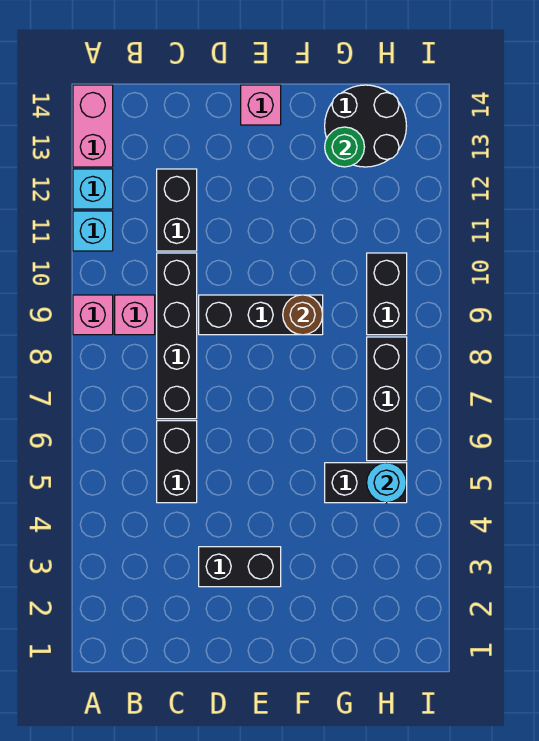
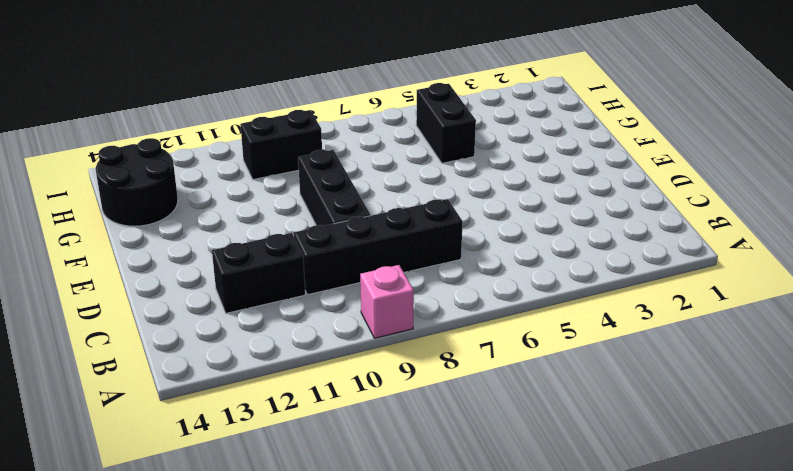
none -> cyan brick A11 level 1
none -> cyan brick A12 level 1
none -> pink brick A13:A14 level 1

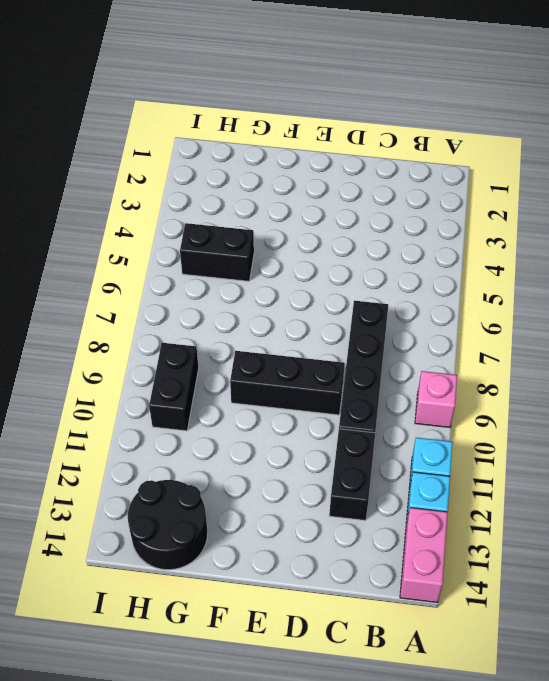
none -> pink brick B9 level 1
none -> black brick C5:C6 level 1
none -> black brick D3:E3 level 1

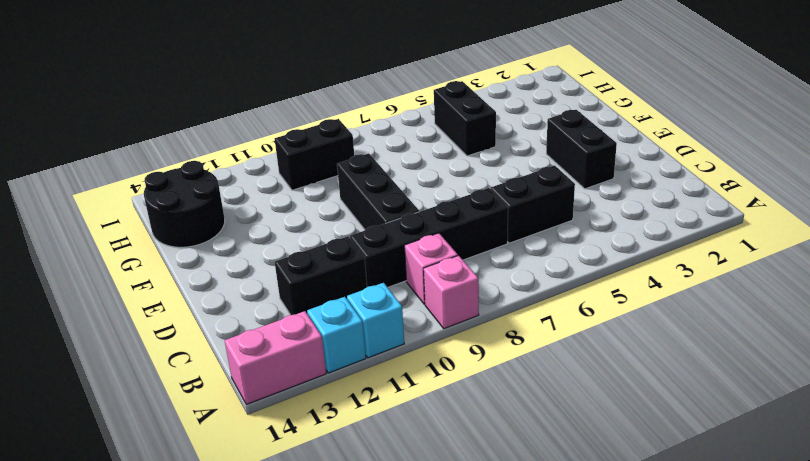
none -> pink brick E14 level 1
none -> black brick H6:H8 level 1
none -> brown round brick F9 level 2

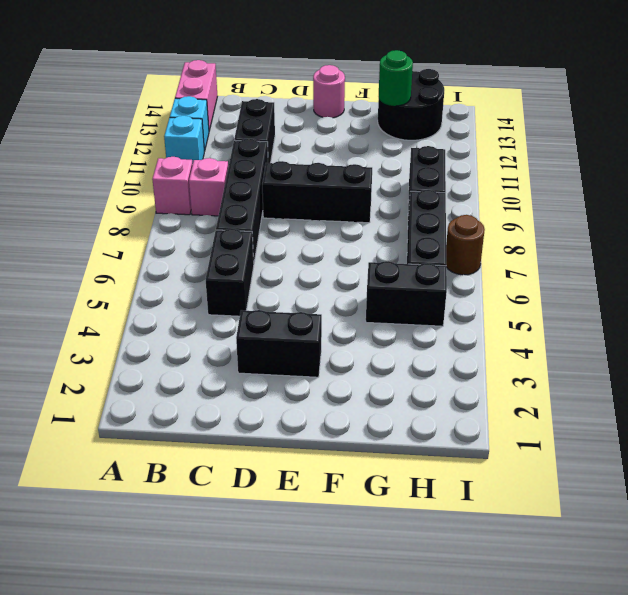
pink round brick E14 level 1 -> pink brick E14 level 1
brown round brick I7 level 1 -> brown round brick F9 level 2
none -> cyan round brick H5 level 2

